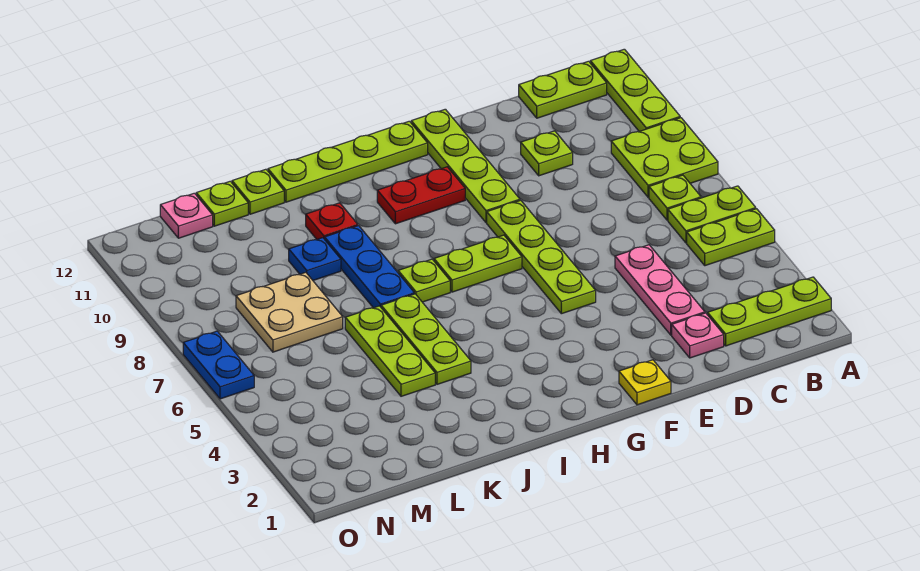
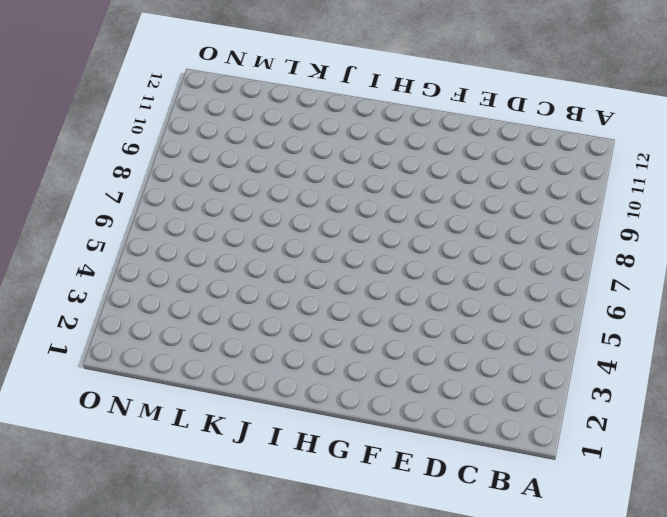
none -> lime plate A2:C2 level 1
none -> lime plate A5:B5 level 1
none -> lime plate A6:B6 level 1

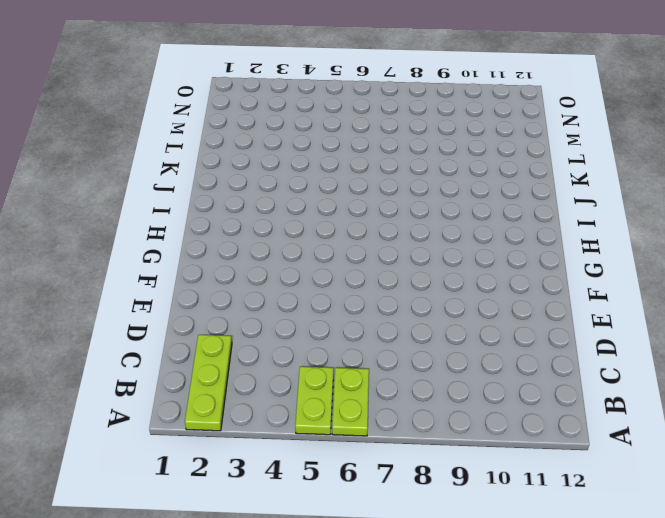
none -> lime plate A8:B9 level 1
none -> lime plate A10:A12 level 1
none -> lime plate B7 level 1

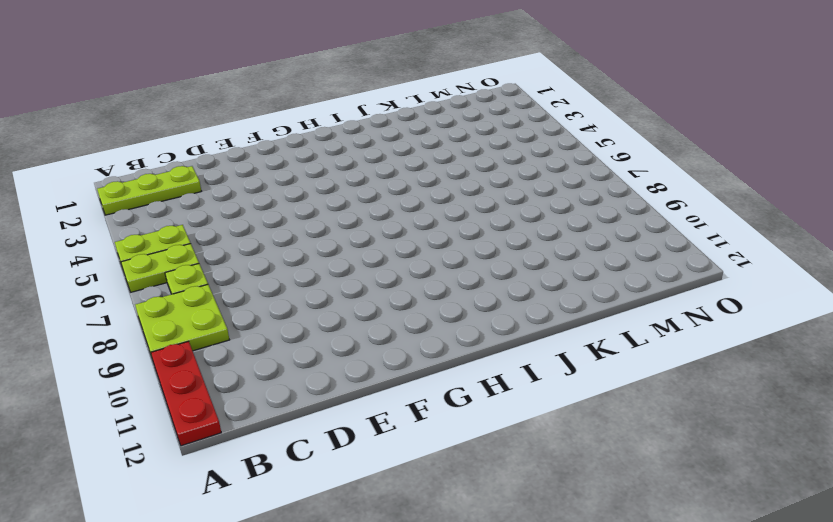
red plate A10:A12 level 1 -> lime plate A10:A12 level 1
none -> lime plate B12:C12 level 1
none -> pink plate D2 level 1
none -> pink plate D3:D5 level 1

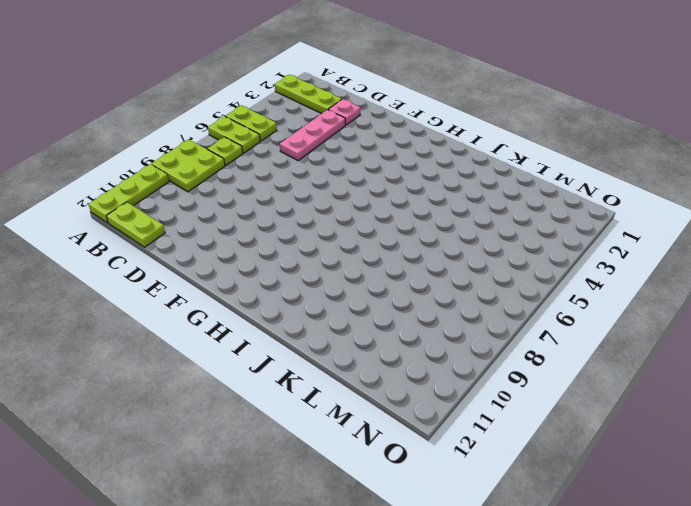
none -> lime plate D10 level 1
none -> yellow plate F1 level 1
none -> lime plate F5:F8 level 1

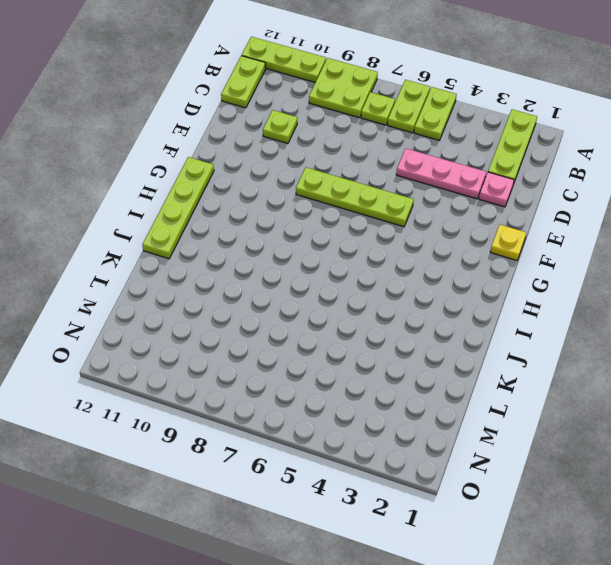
none -> lime plate F9:F12 level 1
none -> lime plate G7:H7 level 1
none -> red plate G10:H10 level 1

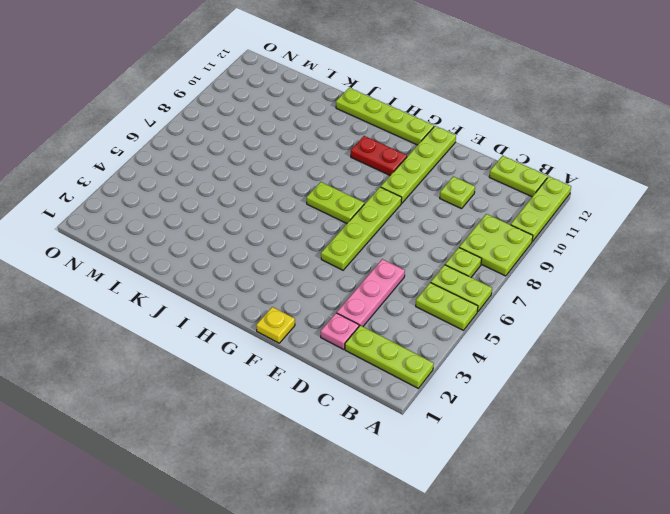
none -> lime plate I7 level 1
none -> lime plate J4:J6 level 1
none -> blue plate J7:J9 level 1

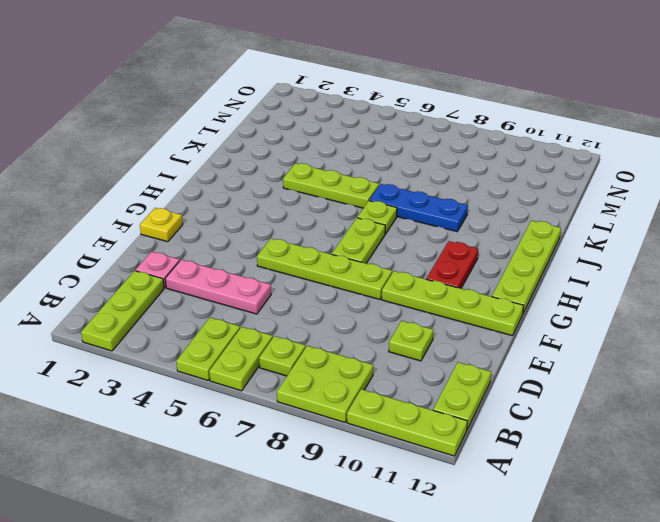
none -> red plate J10 level 1
none -> lime plate K4:K6 level 1
none -> blue plate K9 level 1

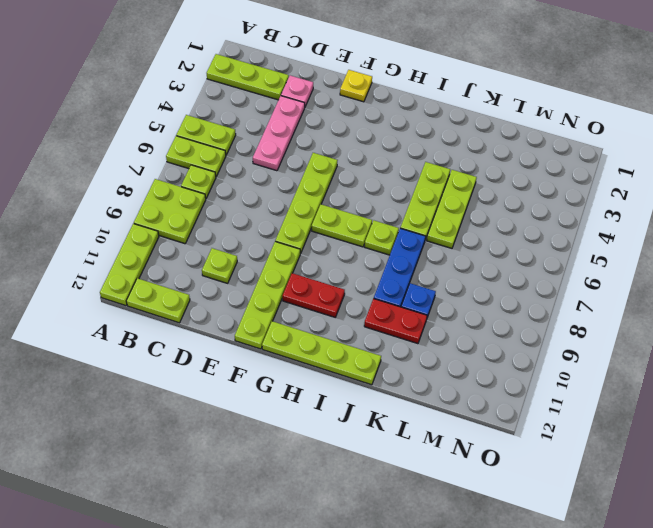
red plate J10:K10 level 1 -> red plate J10 level 1
none -> lime plate K12 level 1
none -> tan plate L7:M8 level 1
none -> lime plate L12 level 1

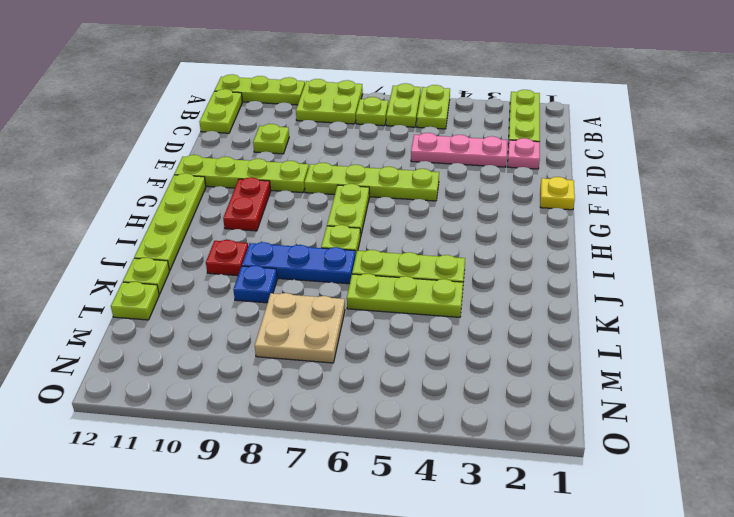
none -> pink plate M12 level 1
none -> blue plate O6:O7 level 1

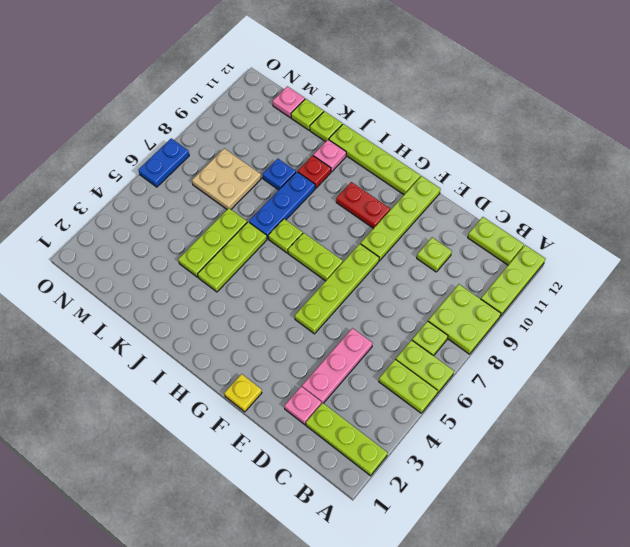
pink plate J11 level 1 -> none

